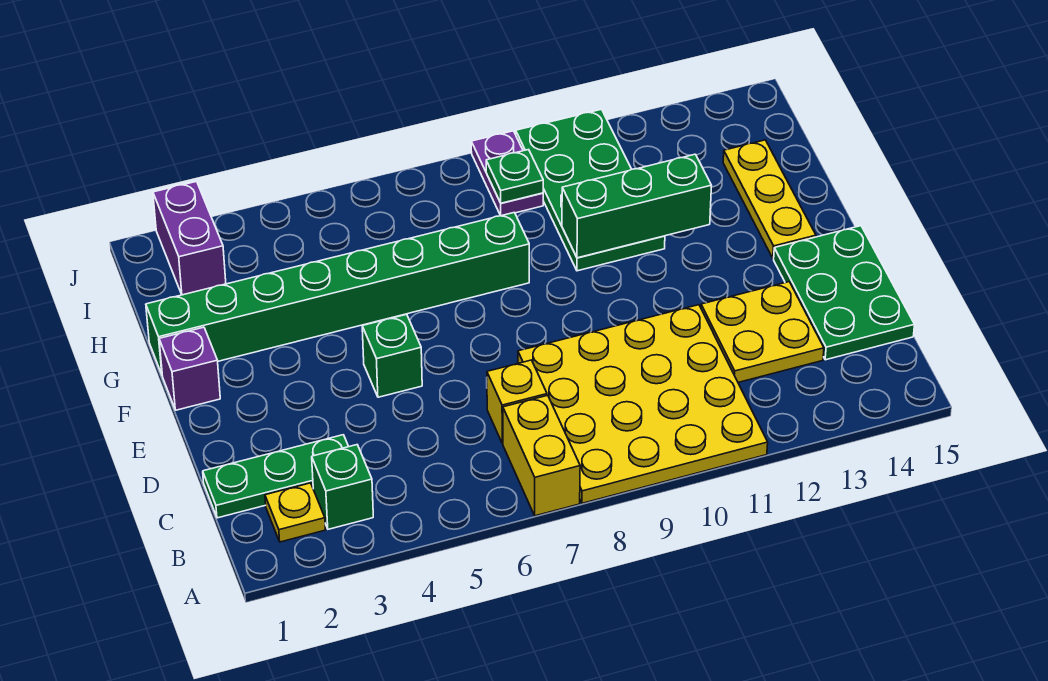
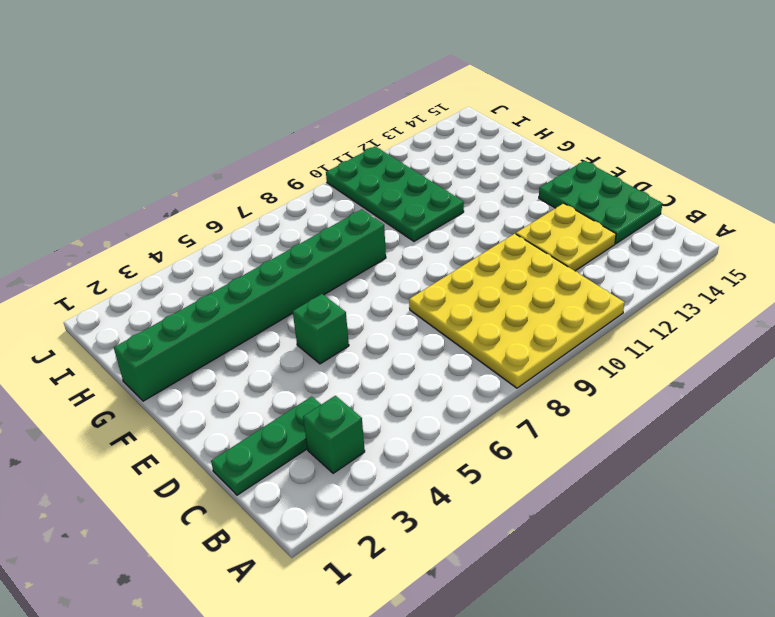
none -> yellow brick A7:B7 level 1
none -> yellow plate B2 level 1
none -> yellow brick C7 level 1

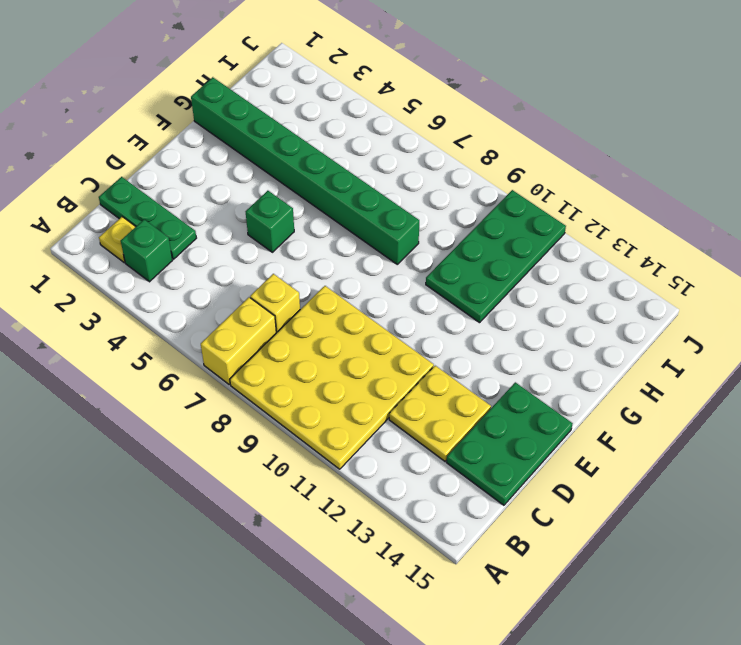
none -> purple brick F1 level 1
none -> yellow plate F14:H14 level 1
none -> purple brick I2:J2 level 1

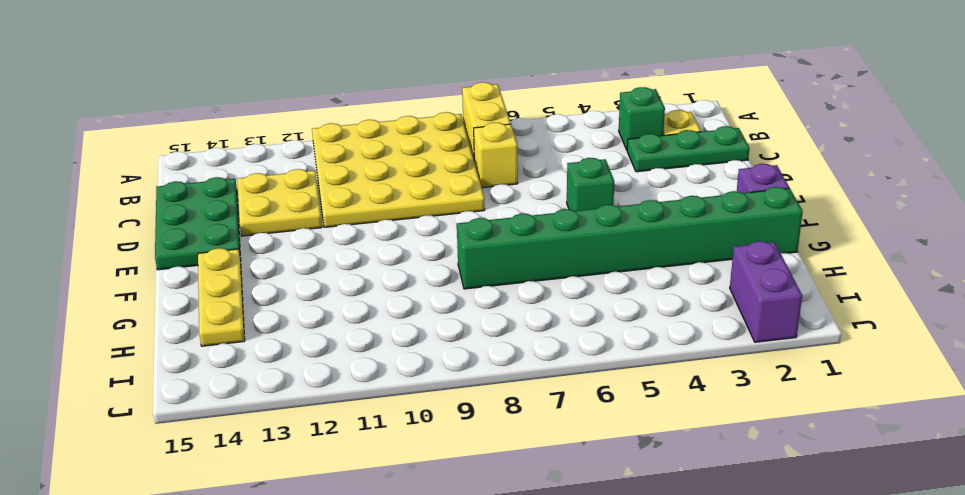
none -> green plate G10:J11 level 1
none -> purple plate I9:J9 level 1
none -> green brick G10:G12 level 2

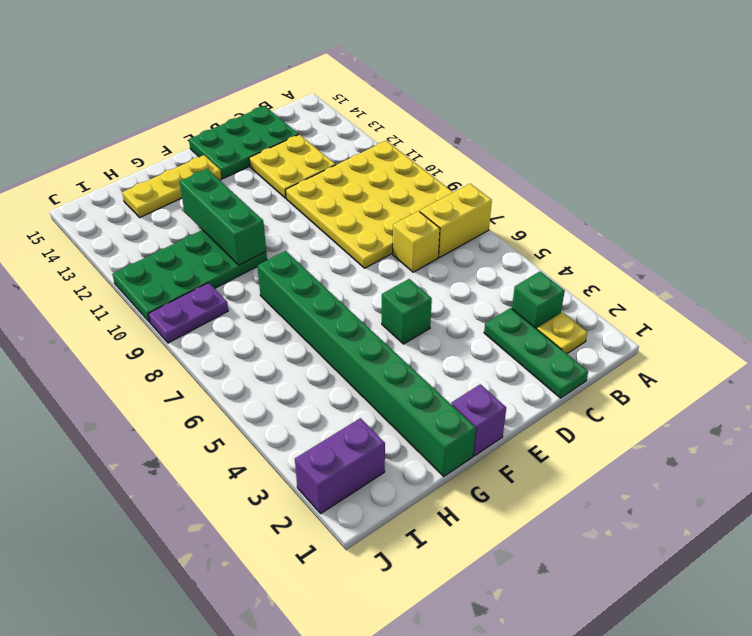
none -> green plate I9 level 2

